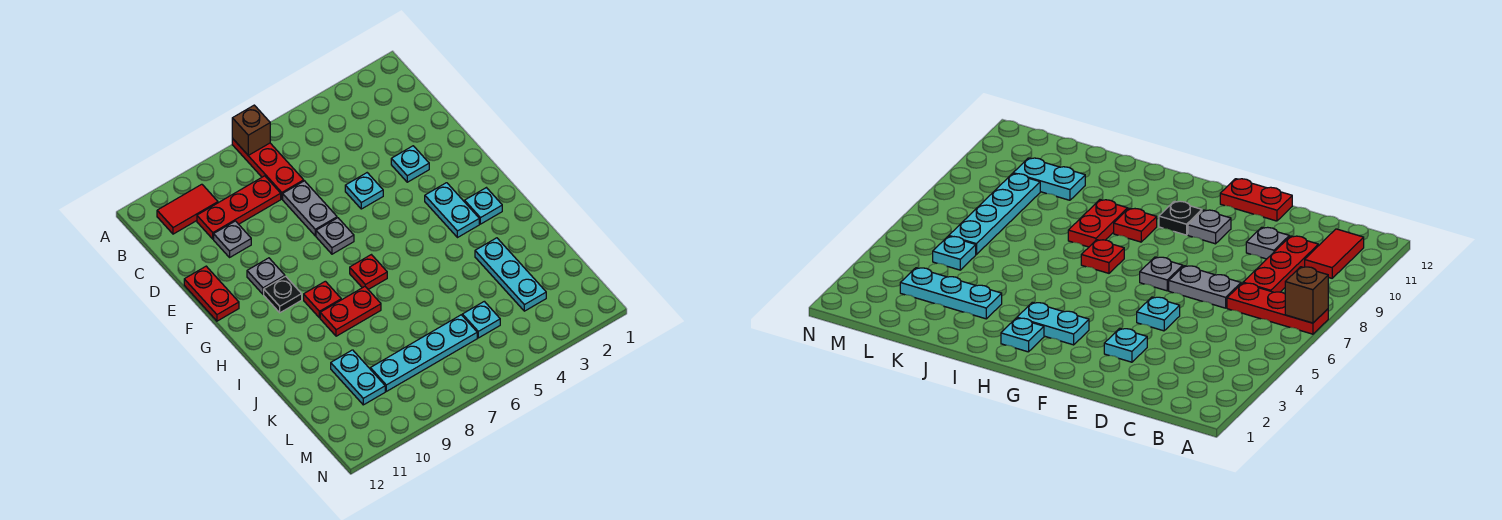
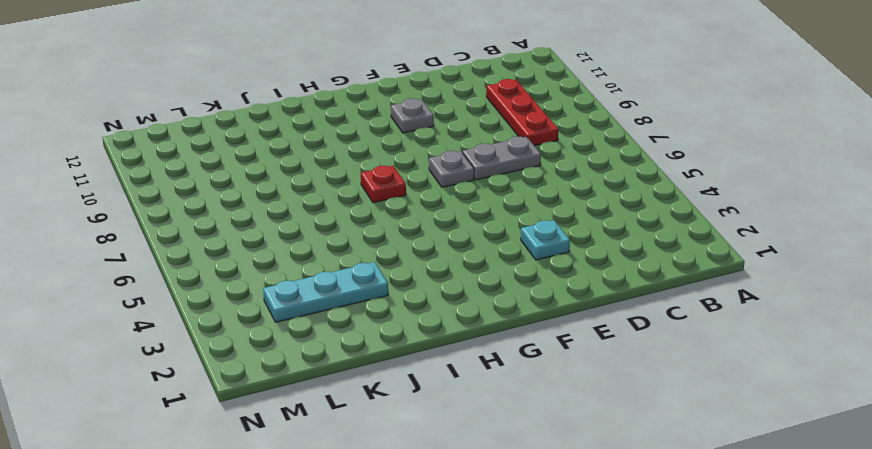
none -> red plate A7:C7 level 1
none -> red tile B10:B11 level 1
none -> grey plate D10 level 1

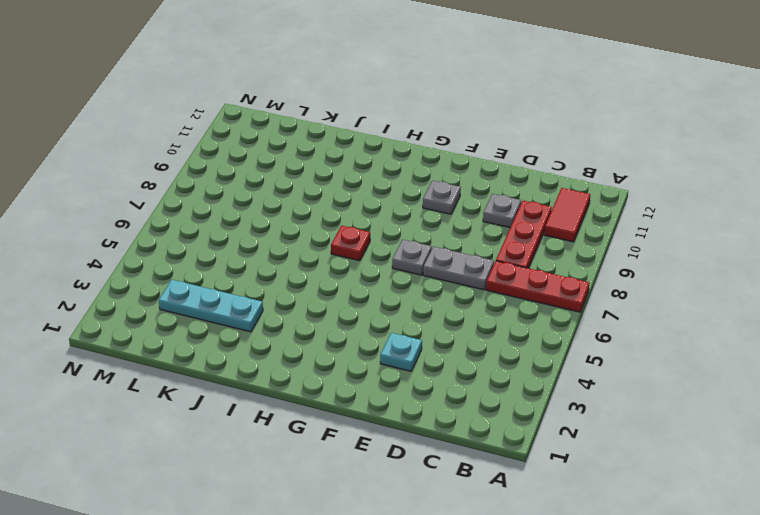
none -> cyan plate E5 level 1
none -> red plate E12:F12 level 1
none -> cyan plate G3:H3 level 1

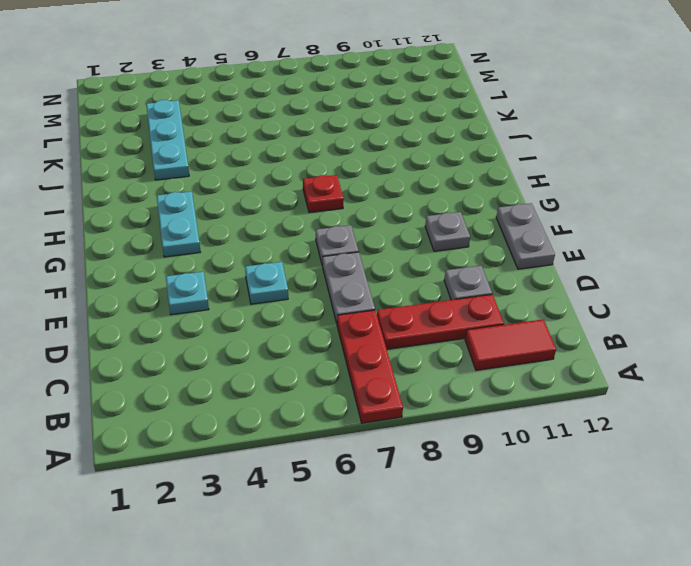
grey plate E12:F12 level 1 -> red plate E12:F12 level 1
none -> black plate G10 level 1
none -> cyan plate H2 level 1
none -> red plate H9 level 1

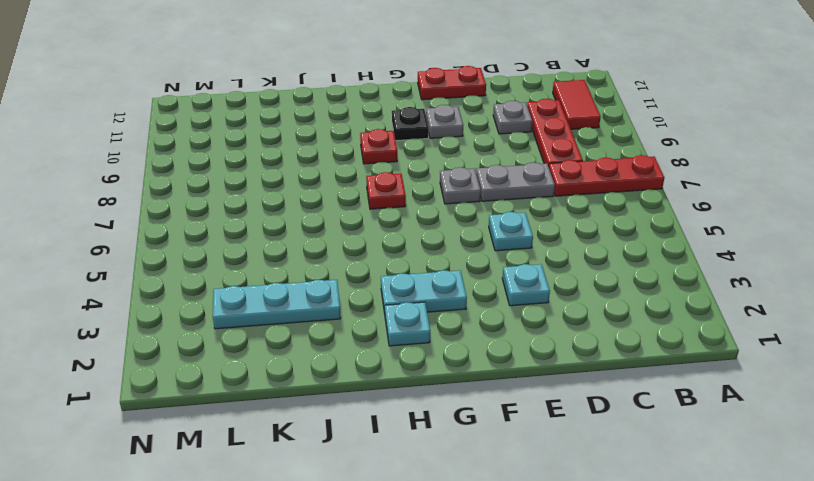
none -> red plate I8:I9 level 1
none -> cyan plate K10:L10 level 1
none -> cyan plate L5 level 1

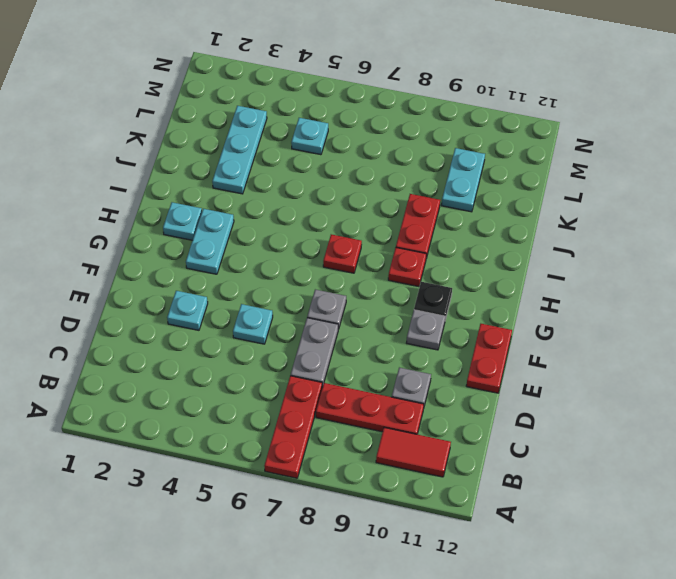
red plate I9:J9 level 1 -> red plate I8:I9 level 1
none -> cyan plate L6:L9 level 1
none -> brown brick A7 level 2

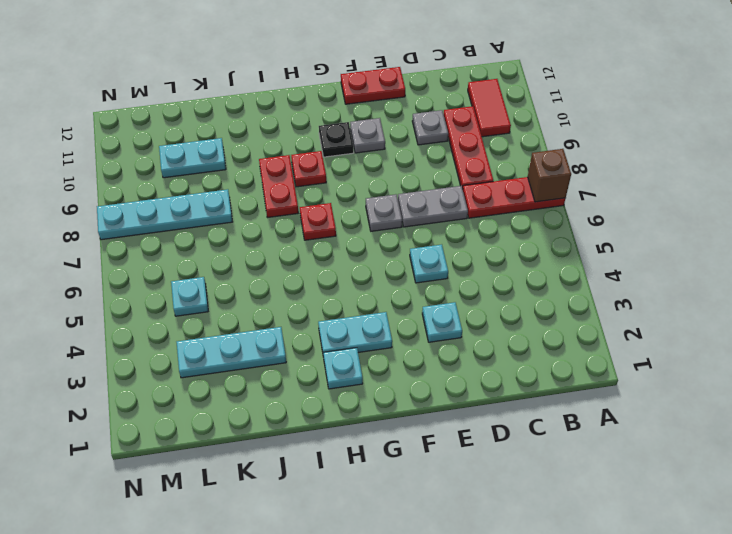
cyan plate K8:N8 level 1 -> cyan plate L6:L9 level 1

